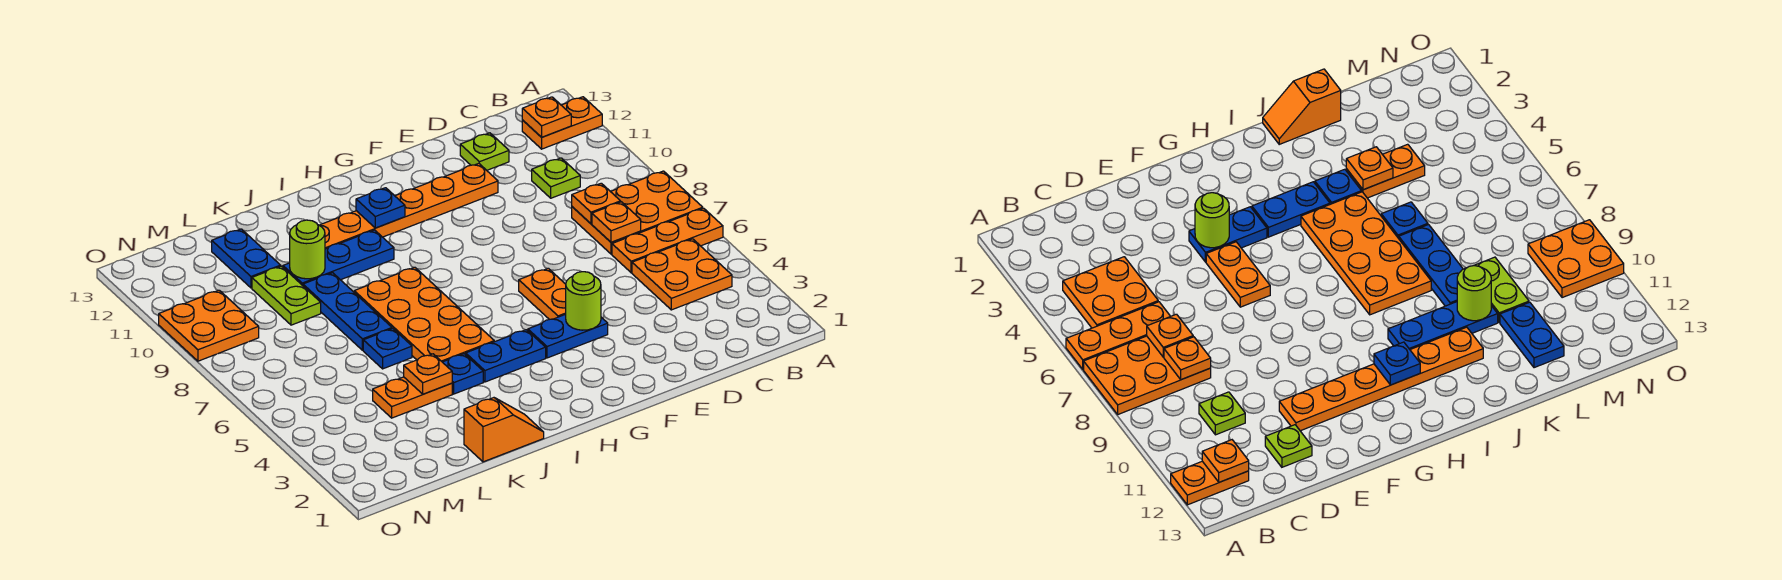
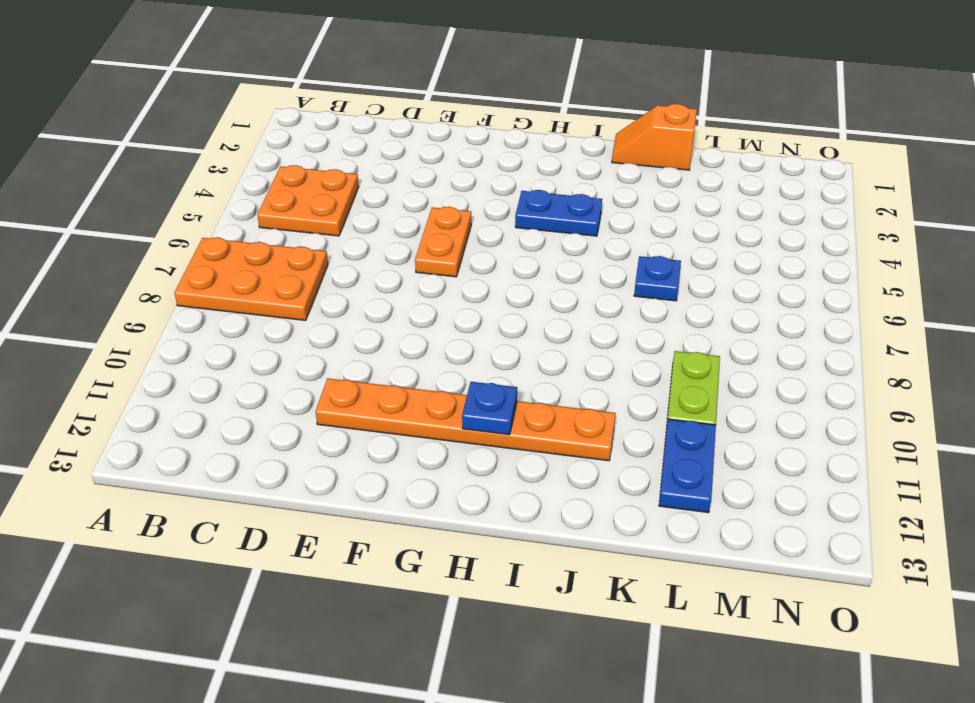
none -> orange plate A6:C6 level 1
none -> orange plate A12:B12 level 1
none -> lime plate C10 level 1

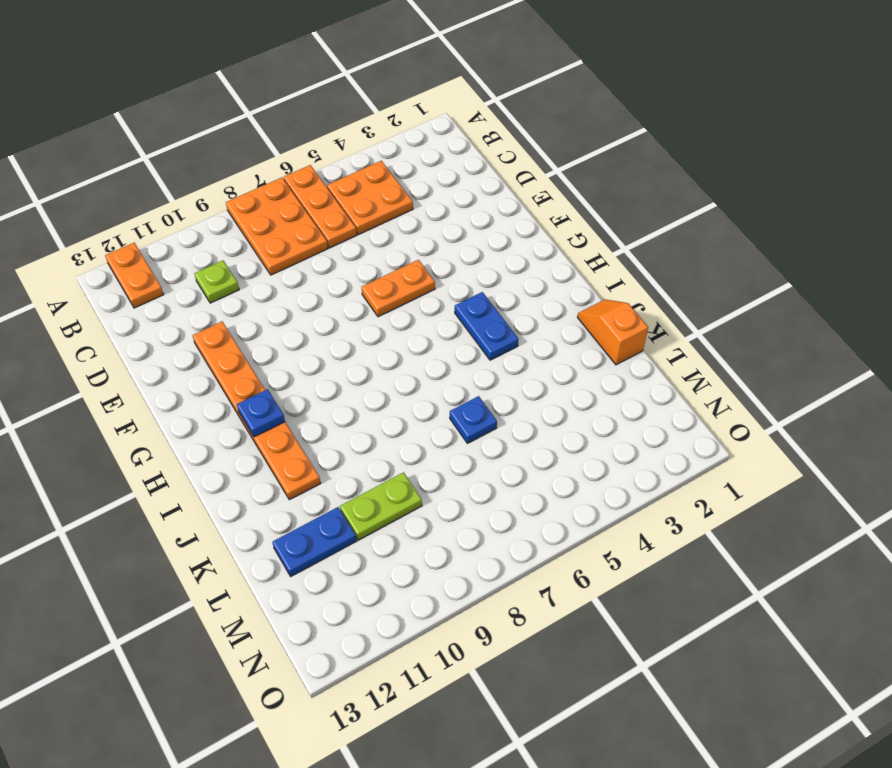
none -> lime plate D12 level 1
none -> blue plate F4:G4 level 1
none -> orange plate I5:J8 level 1

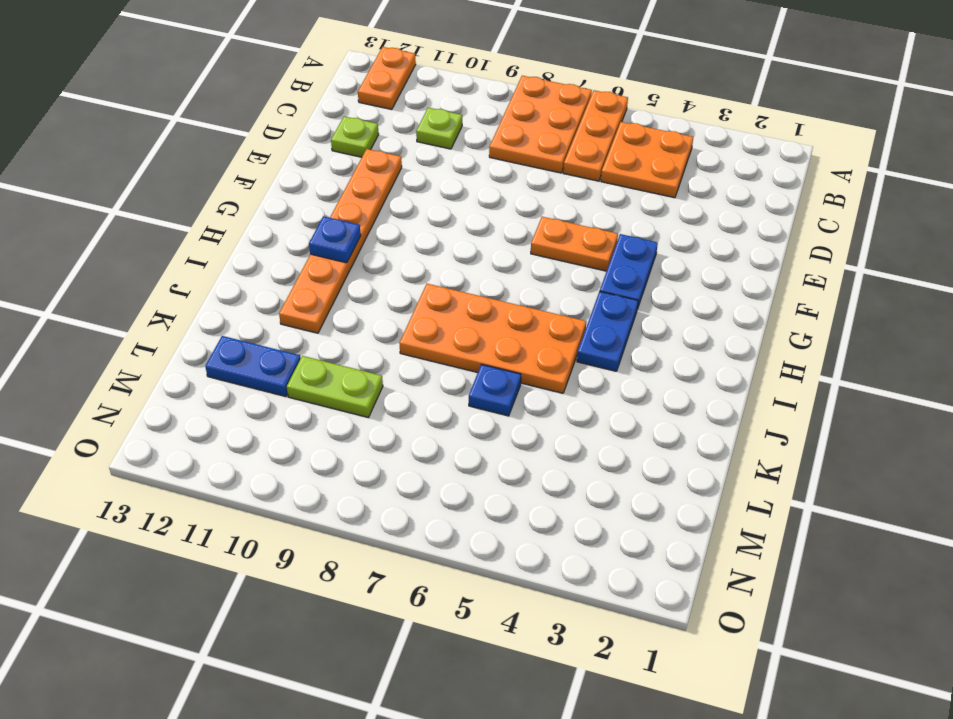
none -> blue plate I10:K10 level 1
none -> orange slope J1:K1 level 1 top K
none -> blue plate J4 level 1

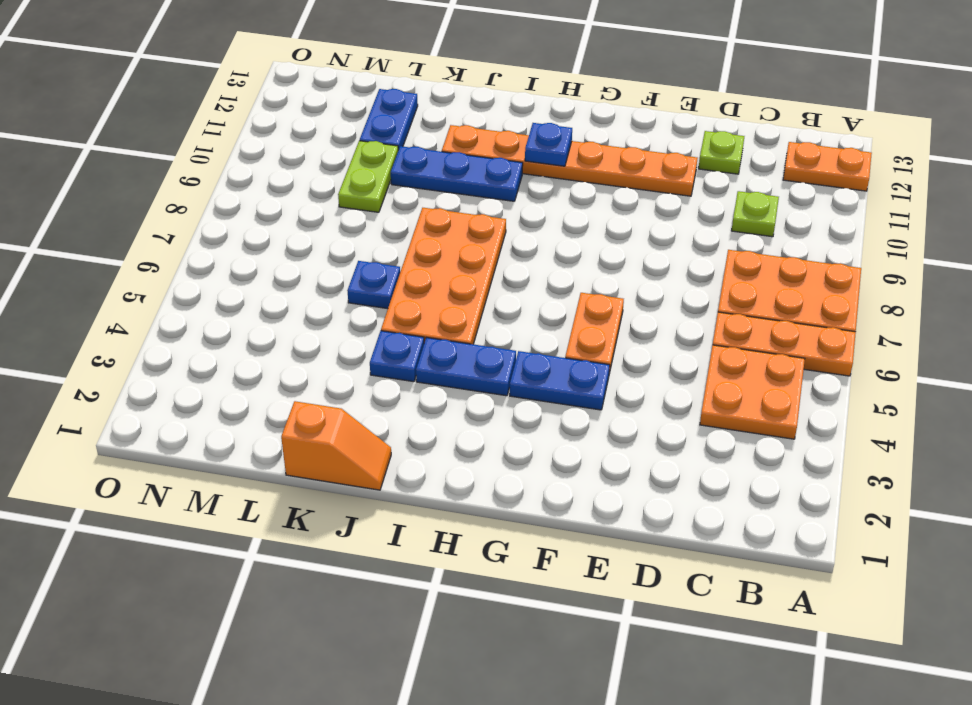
none -> orange plate K4:L4 level 1
none -> blue plate K7:K9 level 1
none -> orange plate N9:O10 level 1

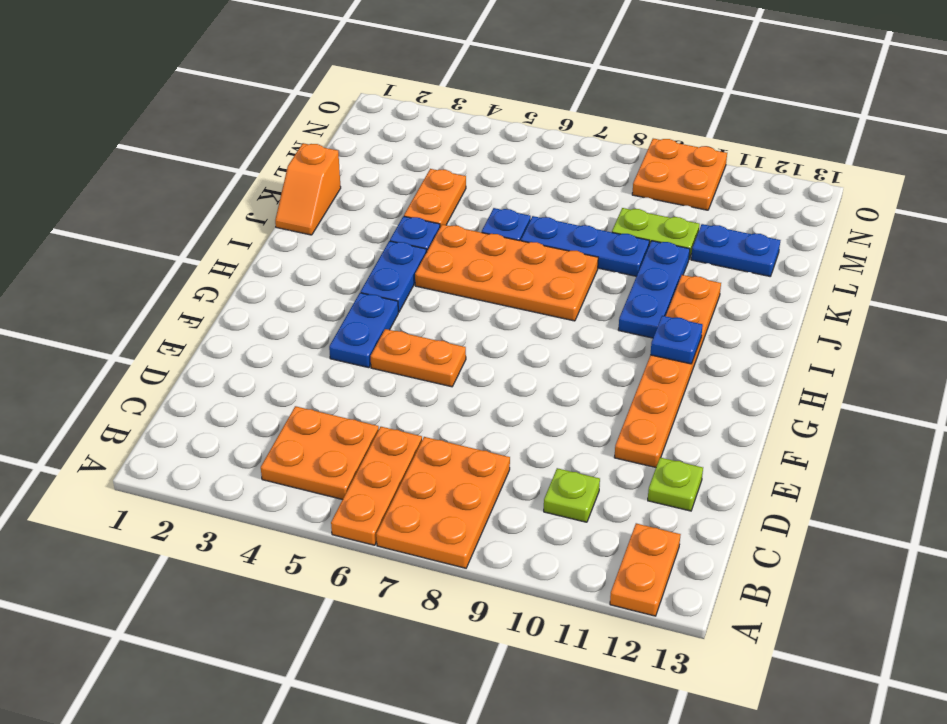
none -> orange plate B12 level 2
none -> orange plate C7 level 2
none -> orange plate C8 level 2

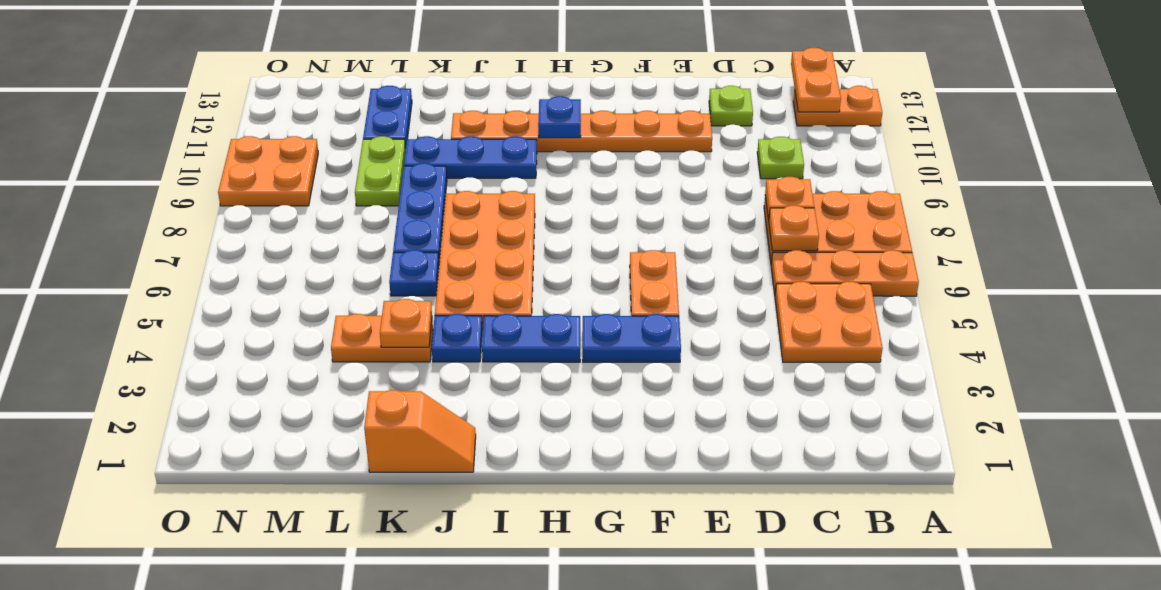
orange plate B12:B13 level 2 -> orange plate B12 level 2
none -> lime round brick F4 level 2
none -> lime round brick K10 level 2

